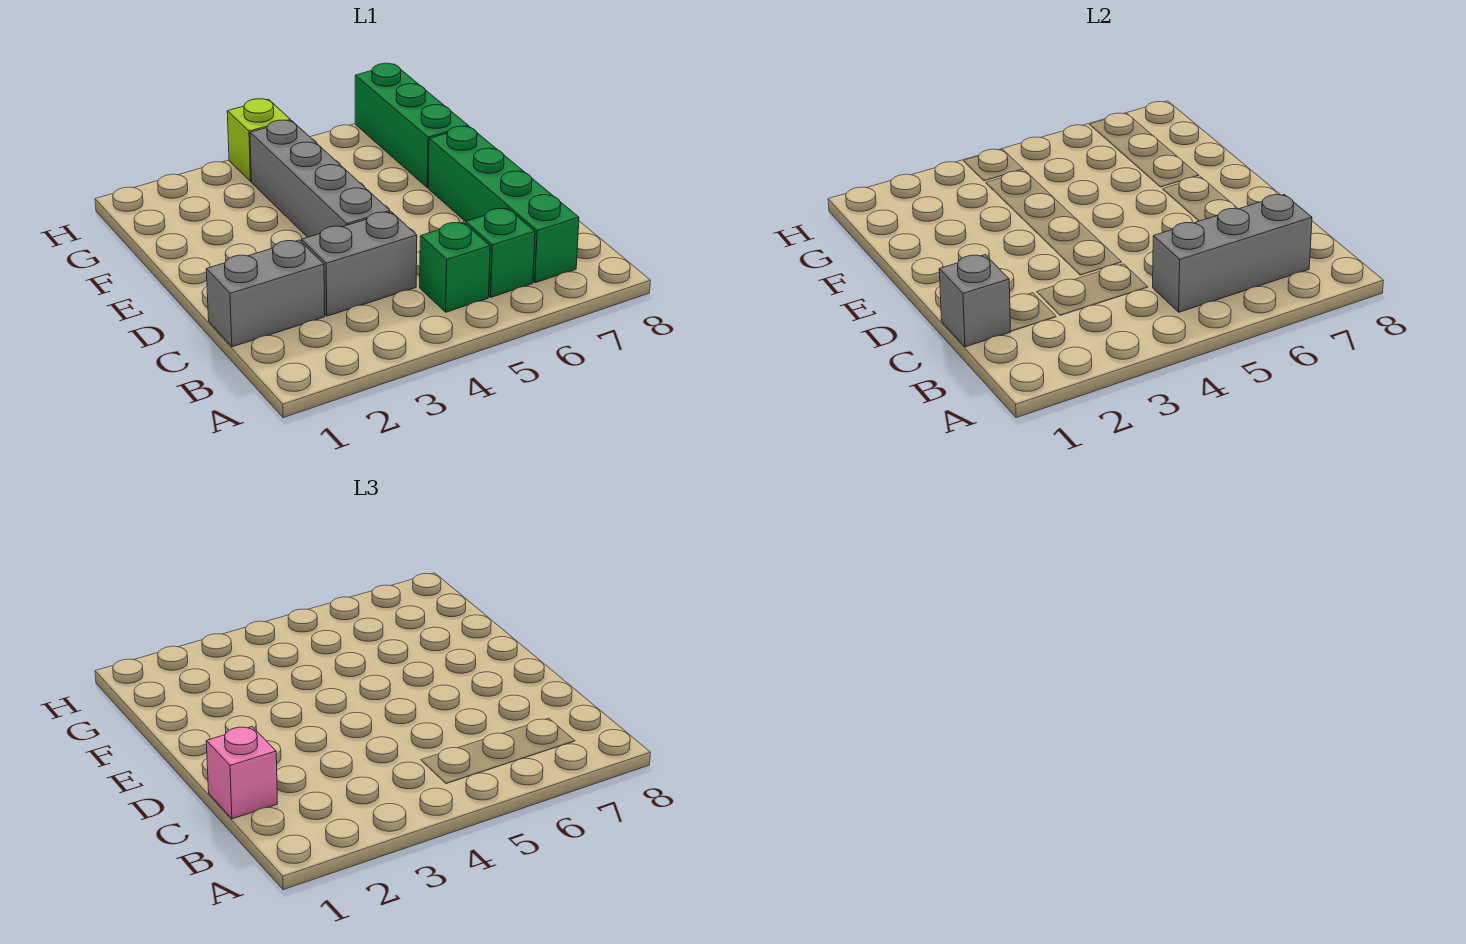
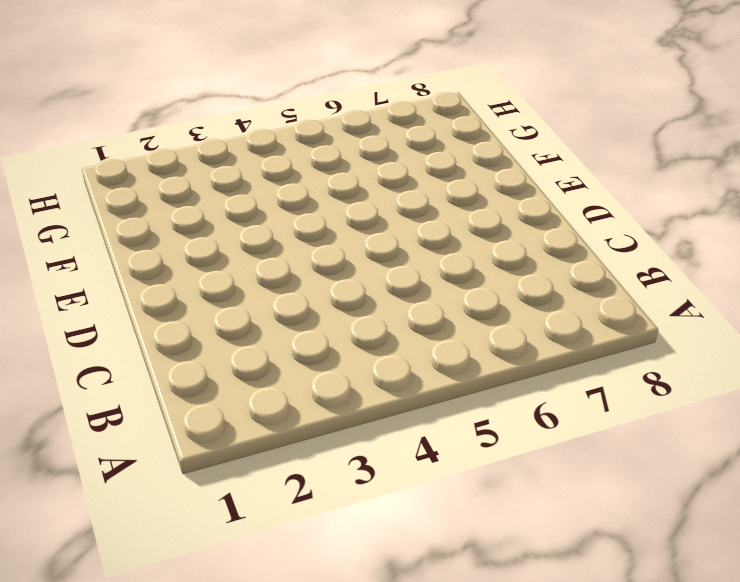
none -> green brick B5 level 1
none -> green brick B6 level 1

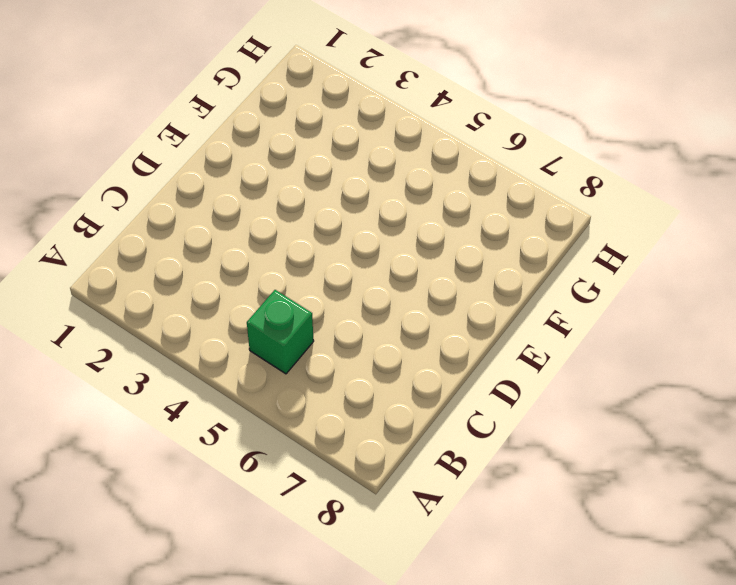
none -> green brick B6 level 1
none -> green brick B7:E7 level 1

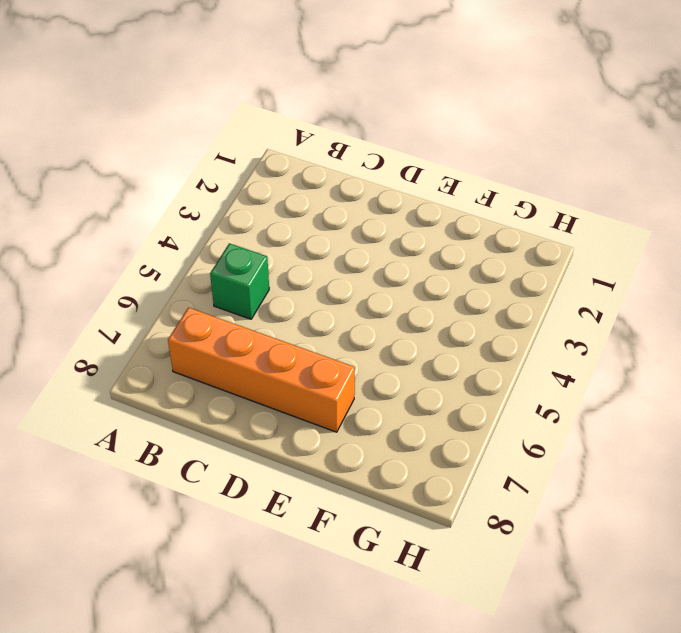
orange brick B7:E7 level 1 -> green brick B7:E7 level 1
none -> green brick B6 level 1
none -> grey brick C1:C2 level 1

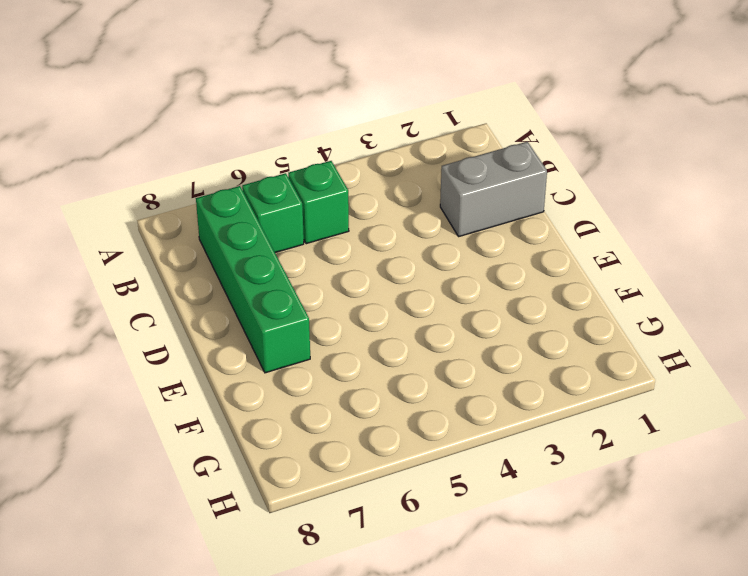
none -> grey brick C3:C4 level 1
none -> grey brick D4:G4 level 1

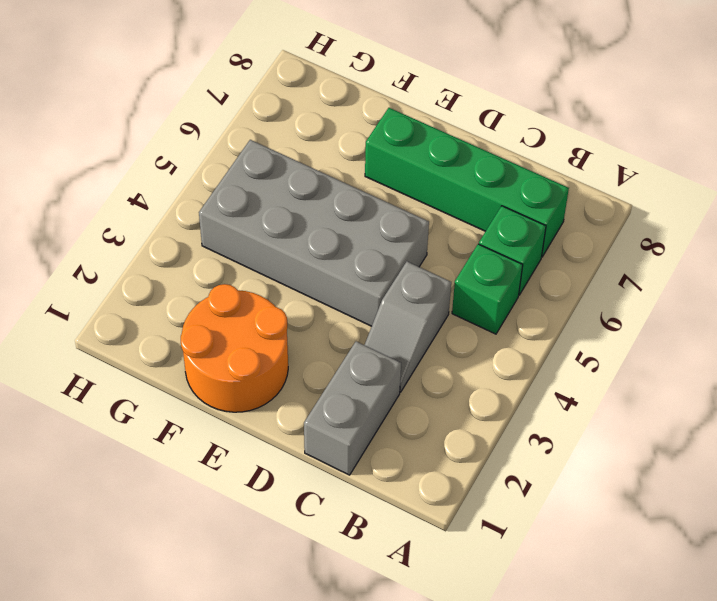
grey slope C3:C4 level 1 top 4 -> grey brick C3:C4 level 1
grey brick D4:G5 level 1 -> grey brick D4:G4 level 1
orange round brick E1:F2 level 1 -> none
none -> green brick F7:H7 level 1
none -> lime brick H4 level 1

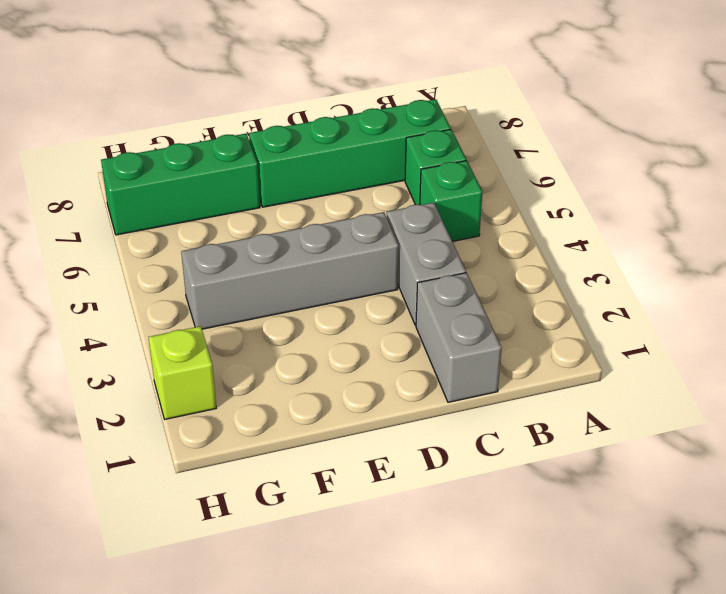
lime brick H2 level 1 -> lime brick H4 level 1
none -> grey brick B5:B7 level 2
none -> grey brick C1 level 2

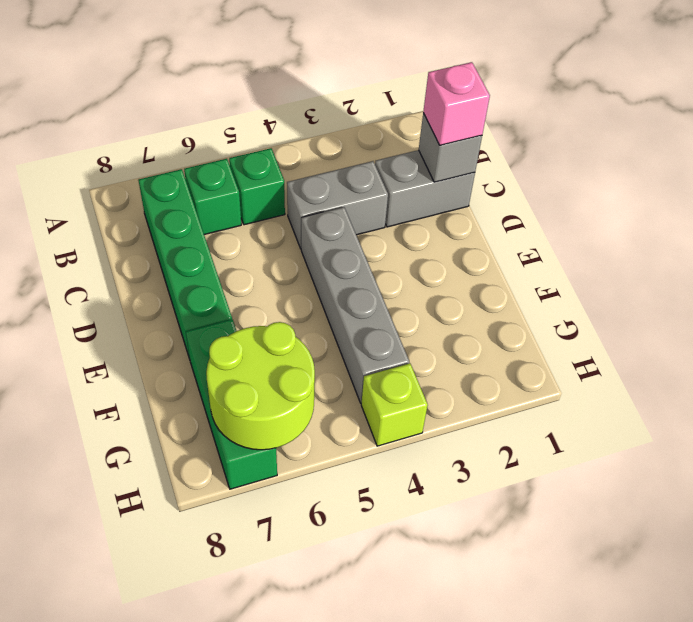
lime round brick G6:H7 level 2 -> none
none -> grey brick B5:B7 level 2

